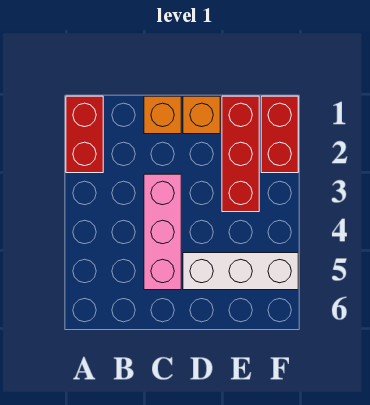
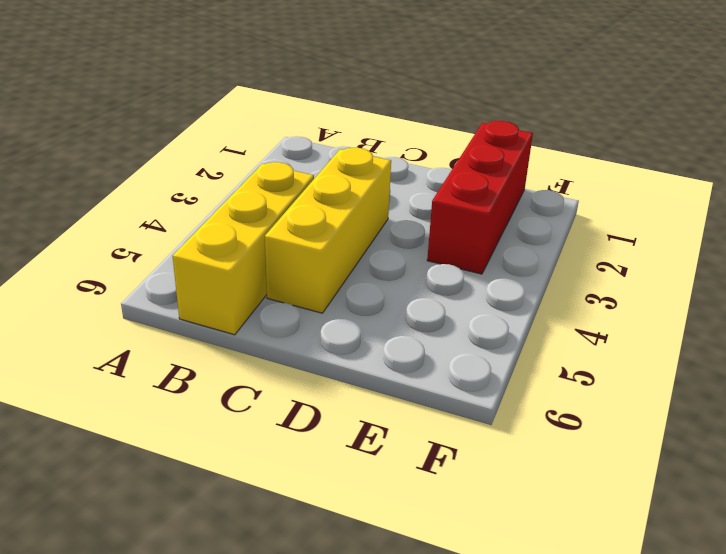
yellow brick B4:B6 level 1 -> none
yellow brick C3:C5 level 1 -> pink brick C3:C5 level 1
none -> red brick A1:A2 level 1
none -> orange brick C1 level 1

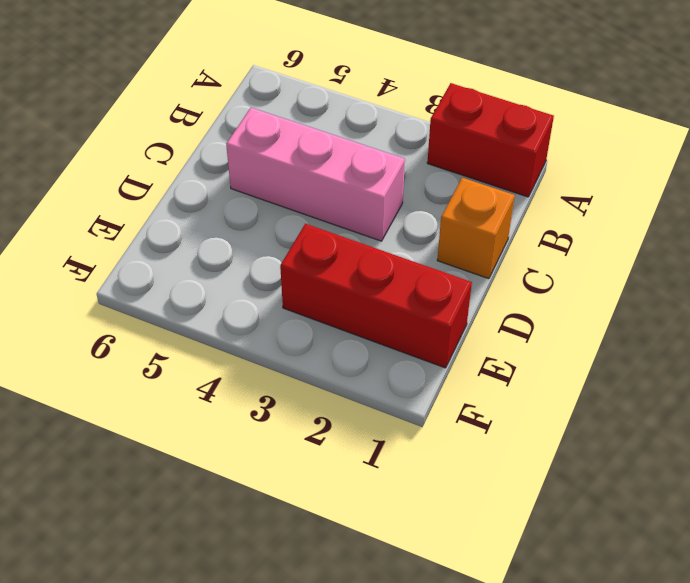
none -> orange brick D1 level 1
none -> white brick D5:F5 level 1

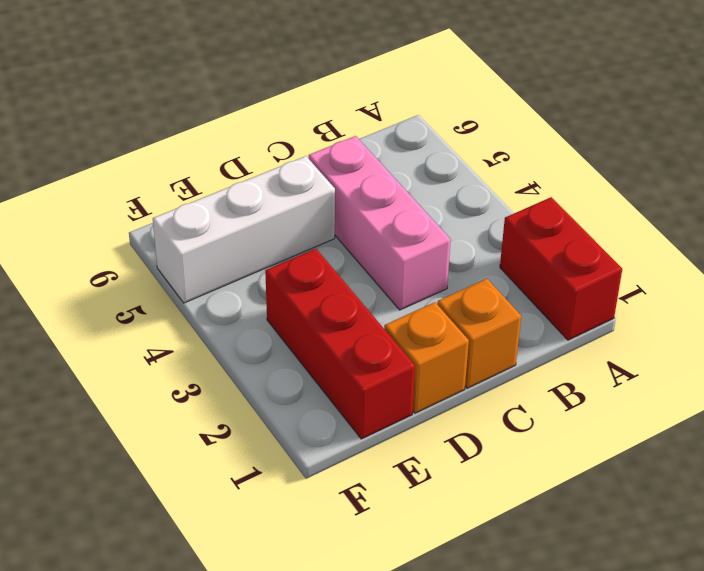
none -> red brick F1:F2 level 1

